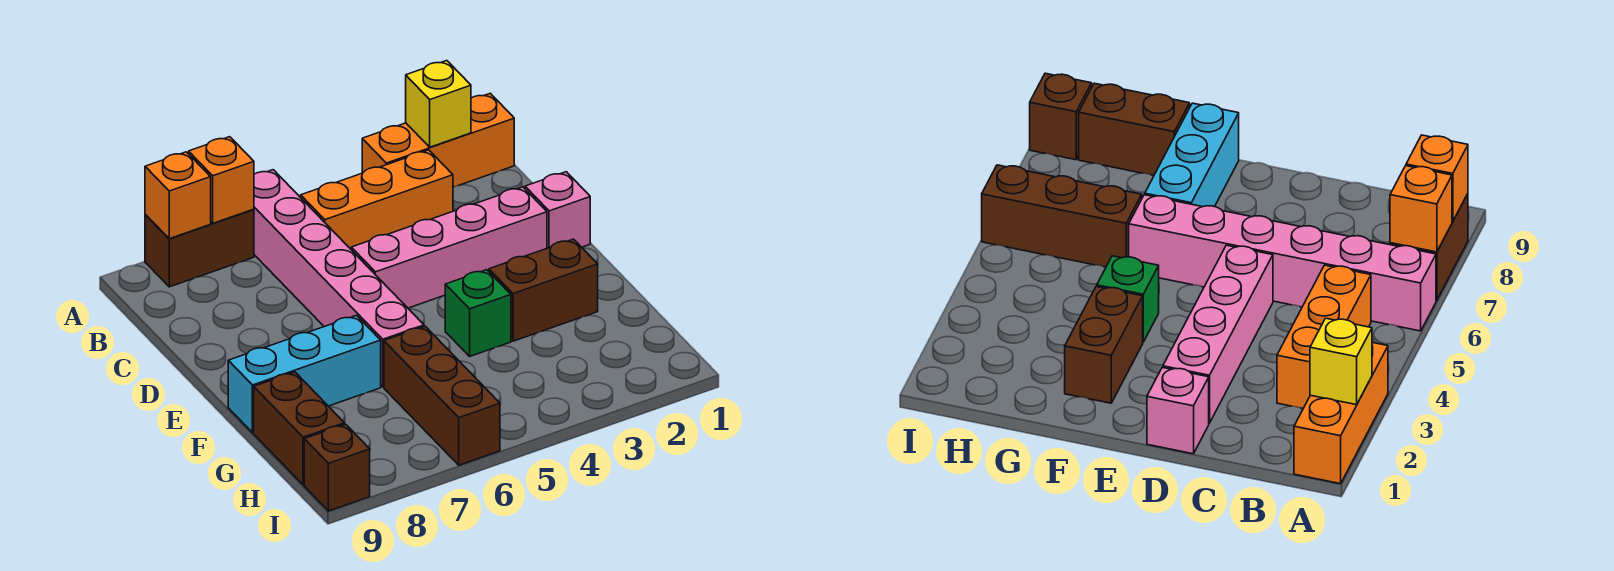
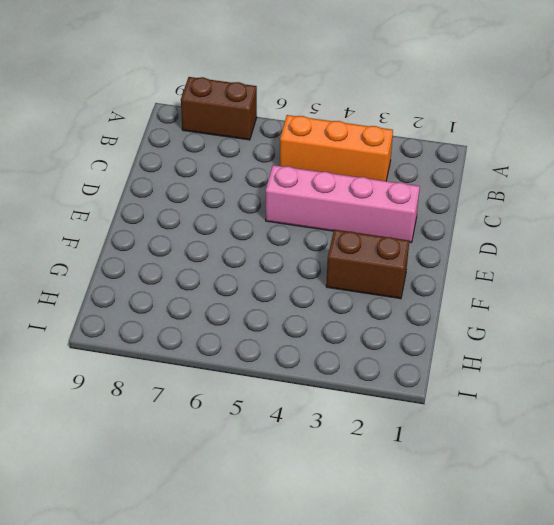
none -> orange brick A1:A3 level 1
none -> pink brick A6:F6 level 1
none -> pink brick D1 level 1

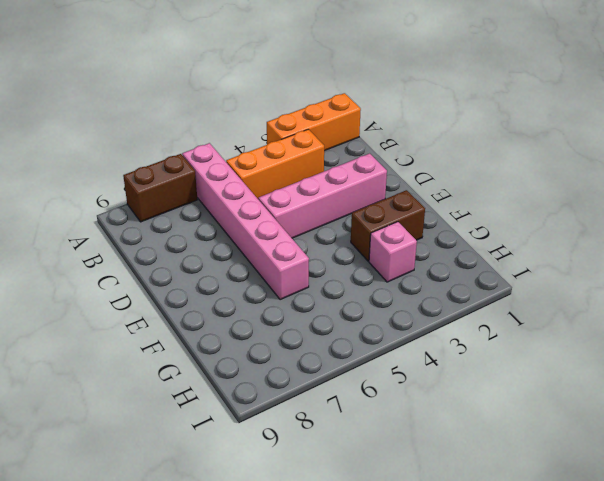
pink brick G3 level 1 -> pink brick D1 level 1
none -> green brick F4 level 1
none -> cyan brick F7:F9 level 1
none -> brown brick G6:I6 level 1

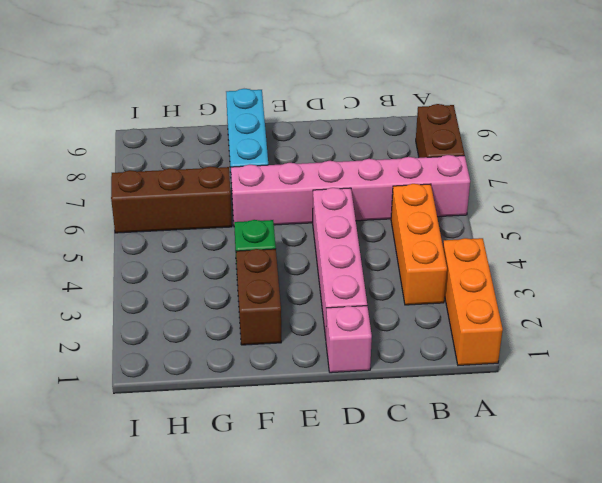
none -> brown brick G9:H9 level 1
none -> brown brick I9 level 1
none -> yellow brick A2 level 2

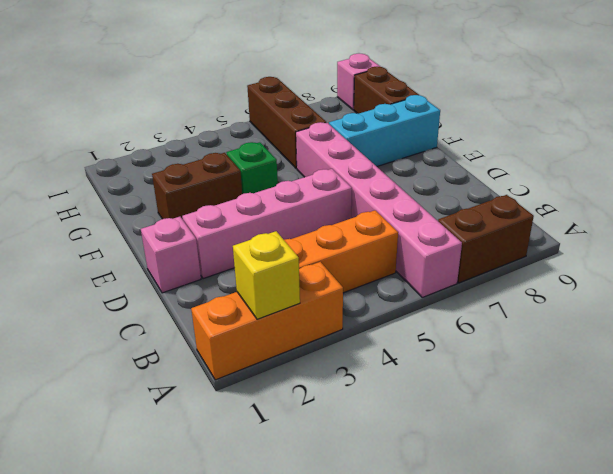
pink brick I9 level 1 -> brown brick I9 level 1
none -> orange brick A7 level 2
none -> orange brick A8 level 2

